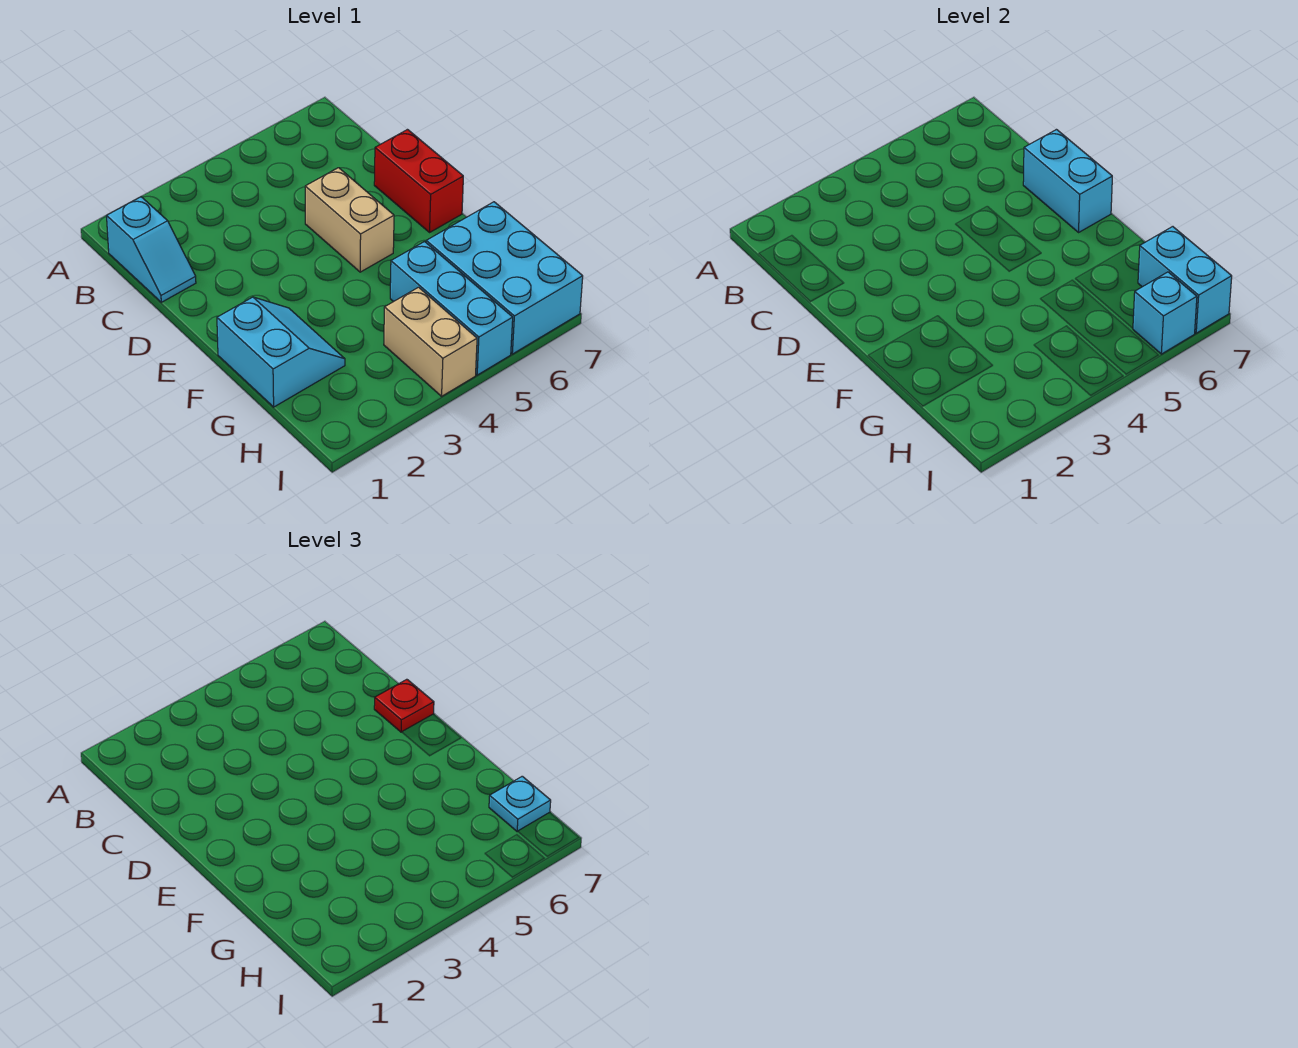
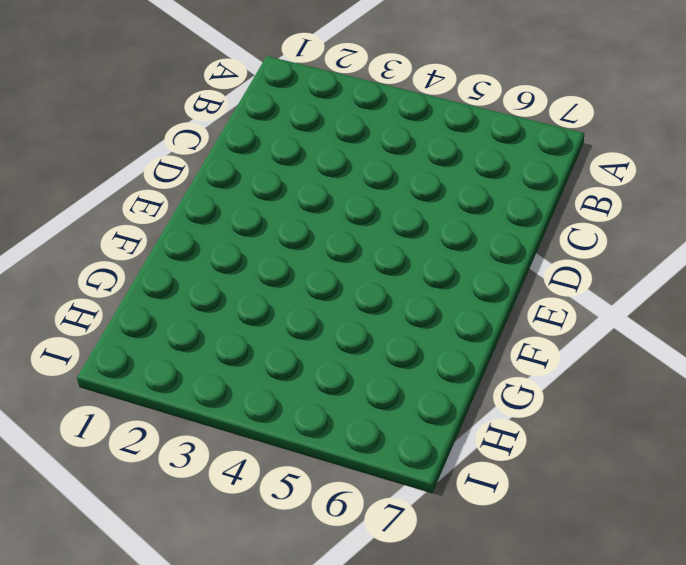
none -> cyan slope B1:C1 level 1 top B
none -> tan brick D5:E5 level 1
none -> red brick D7:E7 level 1

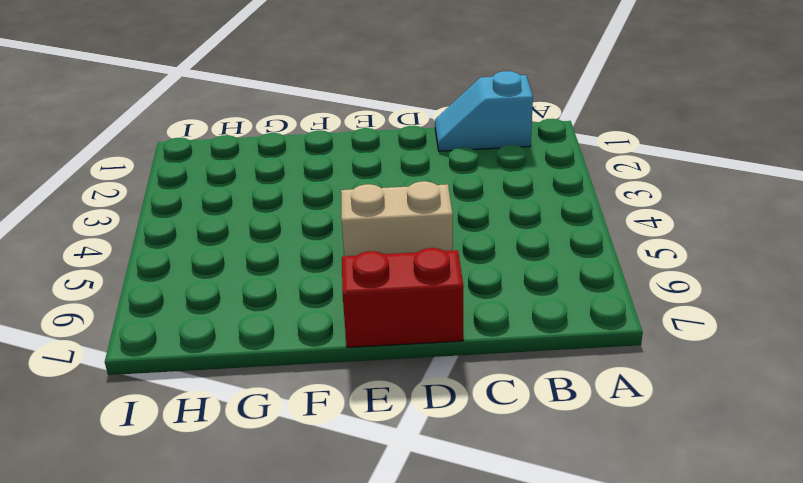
none -> cyan slope F1:G2 level 1 top 1
none -> cyan brick G5:I5 level 1
none -> cyan brick G6:I7 level 1

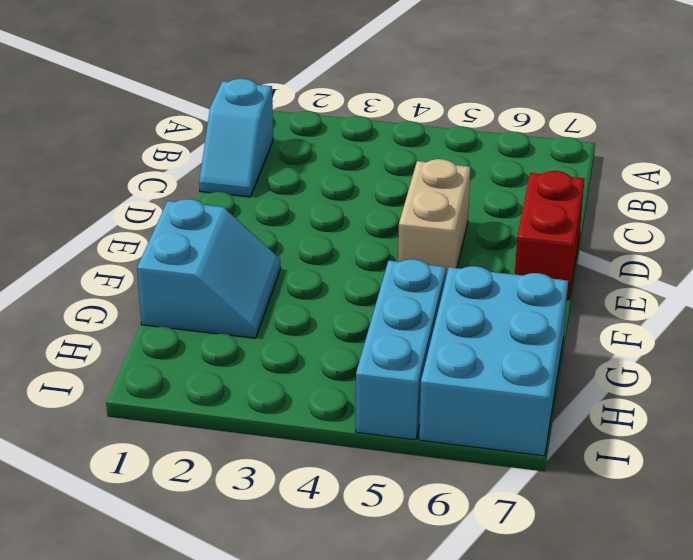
none -> tan brick H4:I4 level 1
none -> cyan brick D7:E7 level 2
none -> cyan brick H7:I7 level 2

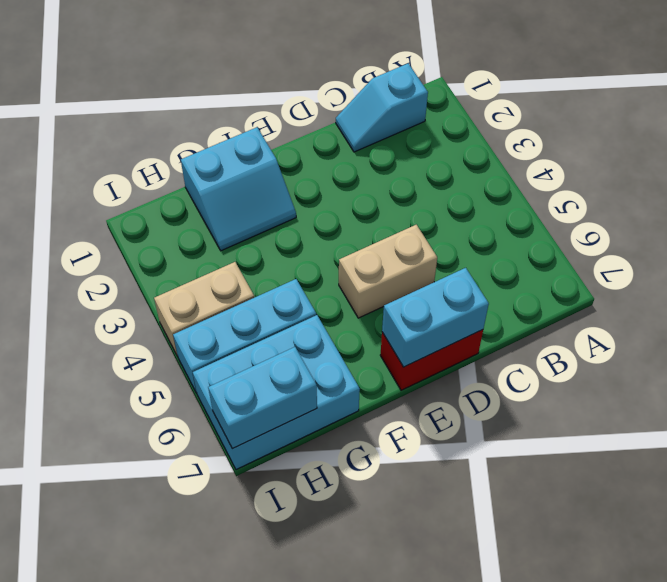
none -> cyan brick I6 level 2
none -> red plate D7 level 3
none -> cyan plate H7 level 3

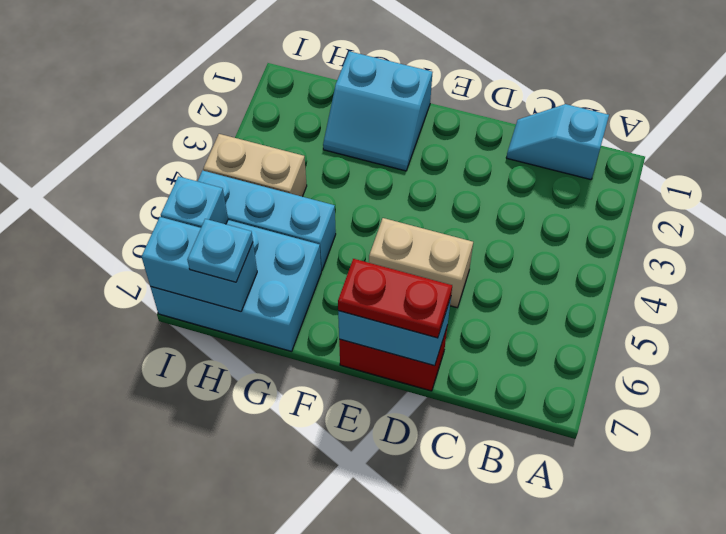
red plate D7:E7 level 3 -> red plate D7 level 3

